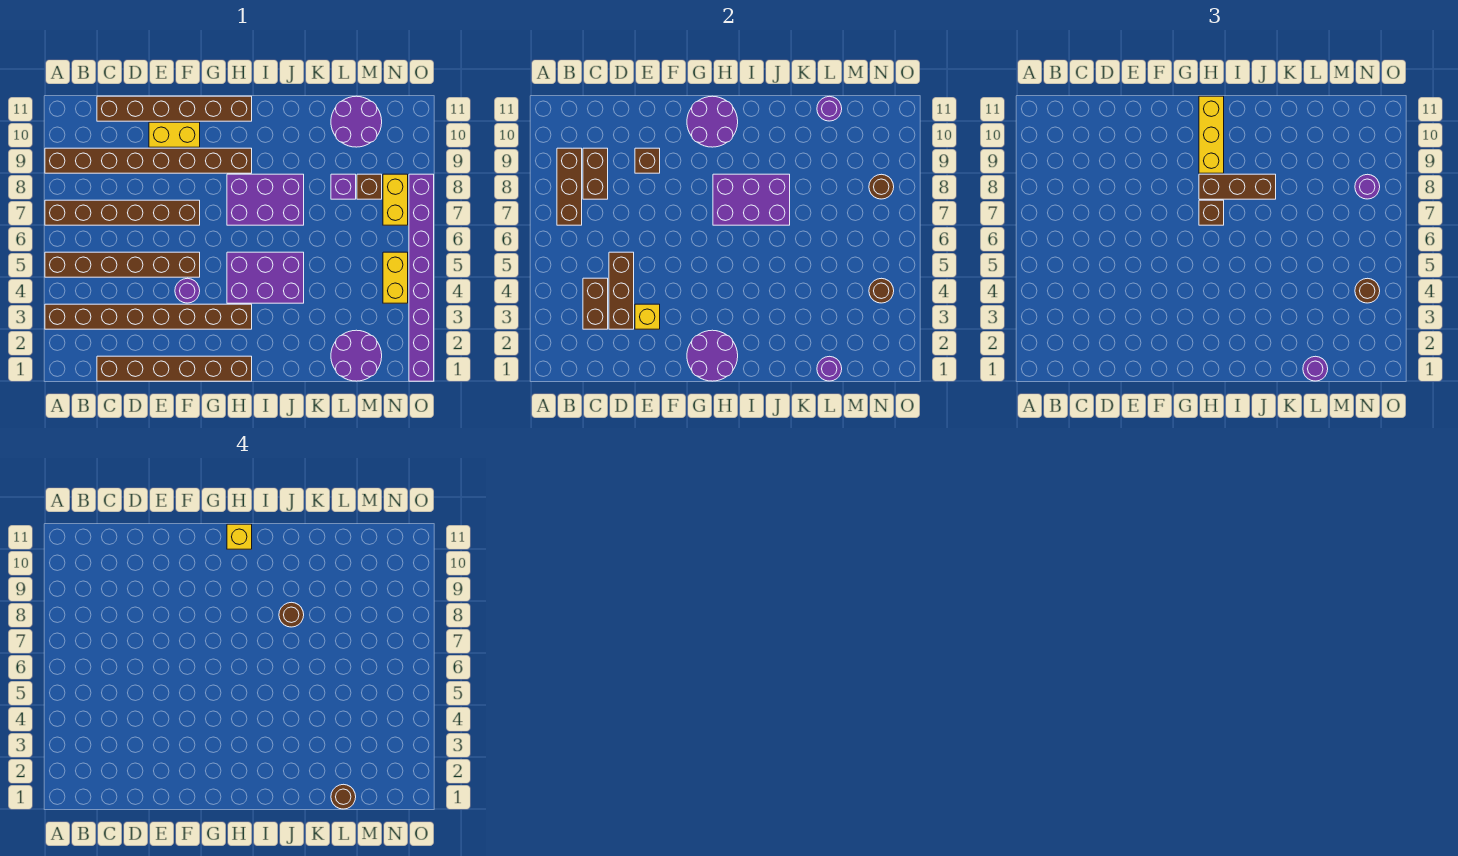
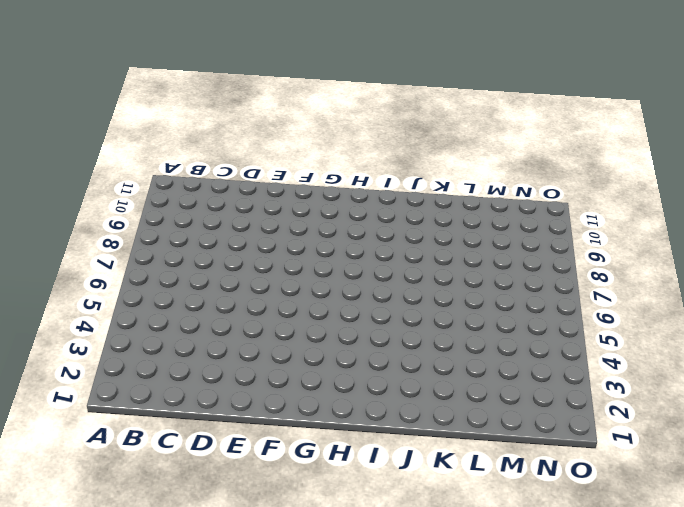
none -> brown brick A3:H3 level 1
none -> brown brick A5:F5 level 1
none -> brown brick A7:F7 level 1
none -> brown brick A9:H9 level 1

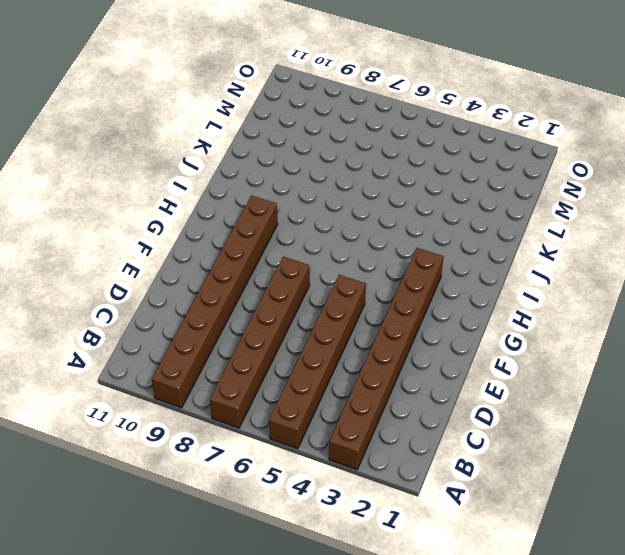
none -> brown brick C1:H1 level 1
none -> brown brick C11:H11 level 1
none -> yellow brick E10:F10 level 1
none -> purple round brick F4 level 1

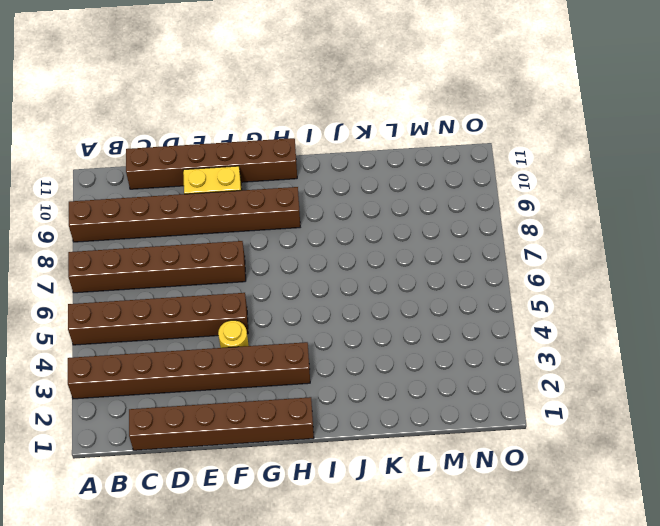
yellow round brick F4 level 1 -> purple round brick F4 level 1
none -> purple brick H4:J5 level 1
none -> purple brick H7:J8 level 1
none -> purple round brick L1:M2 level 1
none -> purple brick L8 level 1

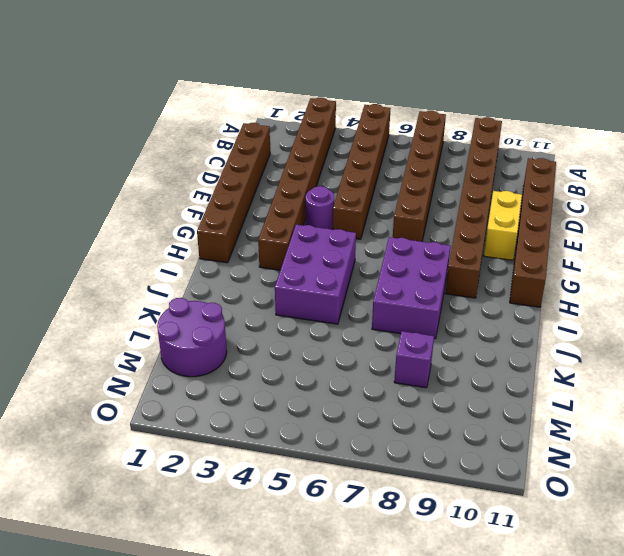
none -> purple round brick L10:M11 level 1
none -> brown brick M8 level 1
none -> yellow brick N4:N5 level 1
none -> yellow brick N7:N8 level 1

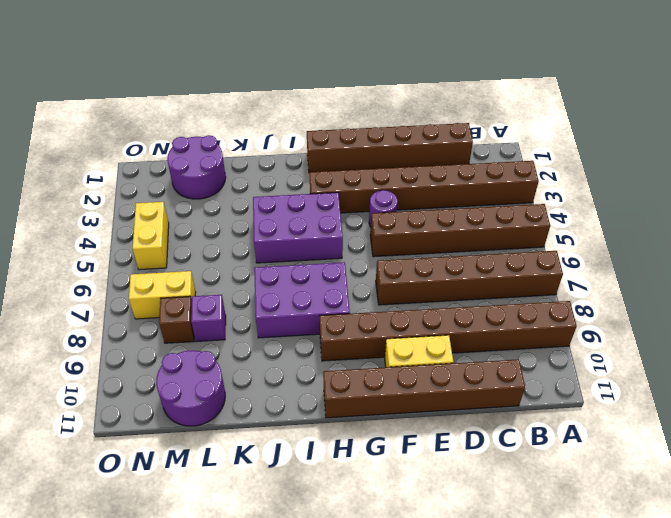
yellow brick M7:N7 level 1 -> yellow brick N7:N8 level 1
none -> purple brick O1:O8 level 1
none -> brown brick B7:B9 level 2
none -> brown brick C3:C4 level 2
none -> brown brick C8:C9 level 2

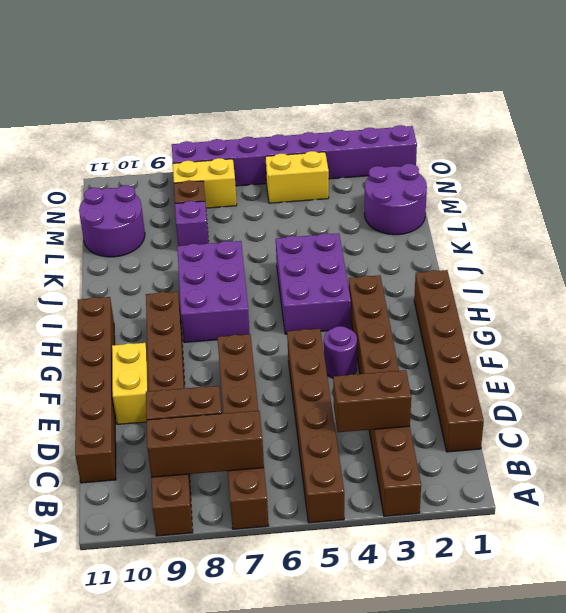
none -> brown brick D3:D5 level 2
none -> yellow brick E3 level 2
none -> brown brick E9 level 2
none -> purple round brick G1:H2 level 2

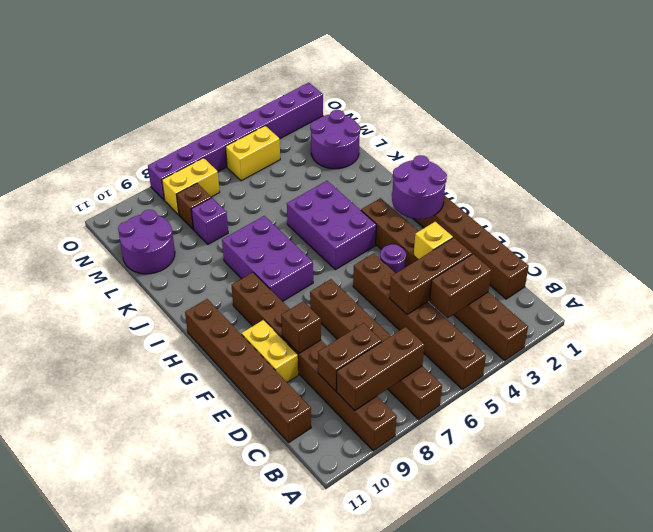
none -> purple round brick G10:H11 level 2
none -> purple brick H7:J8 level 2
none -> purple round brick L1 level 2
none -> purple round brick L11 level 2

